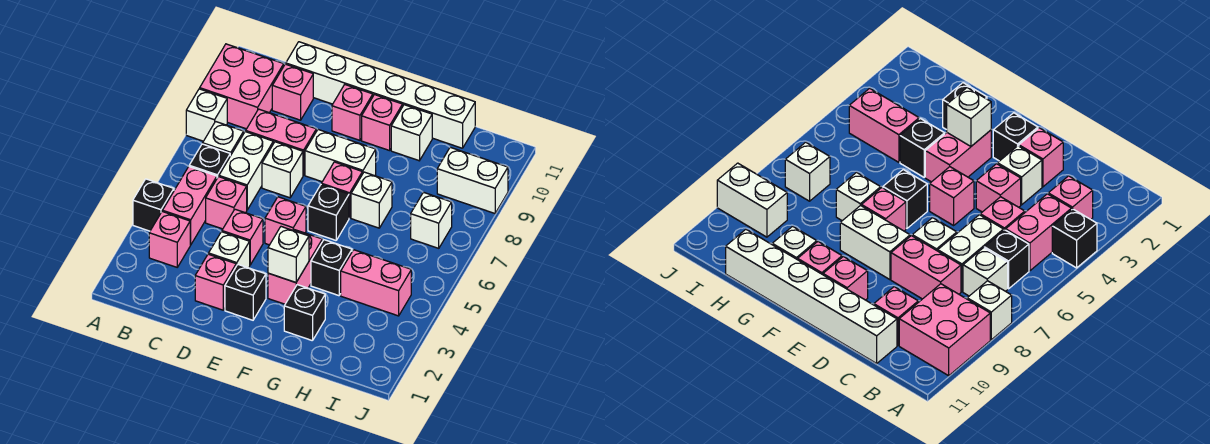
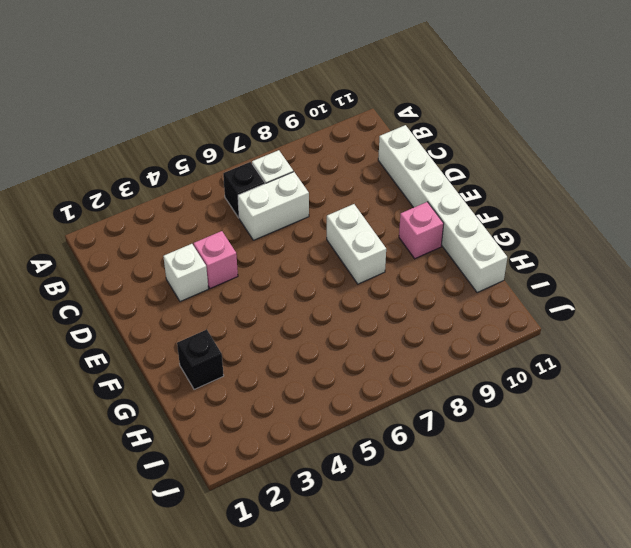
none -> black brick A4 level 1
none -> white brick A8 level 1
none -> pink brick A9:B10 level 1
none -> pink brick B3 level 1

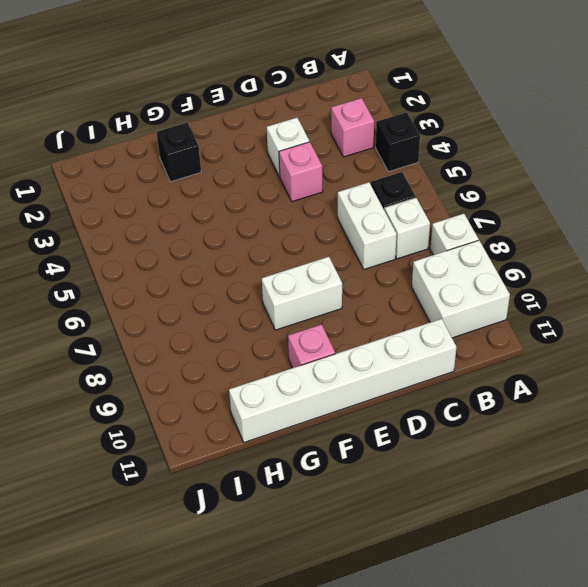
white brick A9:B10 level 1 -> pink brick A9:B10 level 1
none -> pink brick B4:B5 level 1
none -> pink brick C5 level 1
none -> pink brick C8:D8 level 1
none -> pink brick C10 level 1

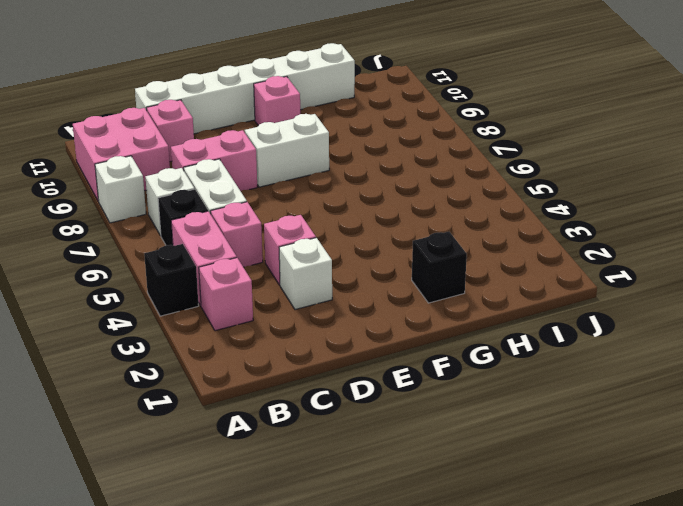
none -> pink brick D2 level 1
none -> white brick D7 level 1
none -> black brick E2 level 1
none -> pink brick E5 level 1

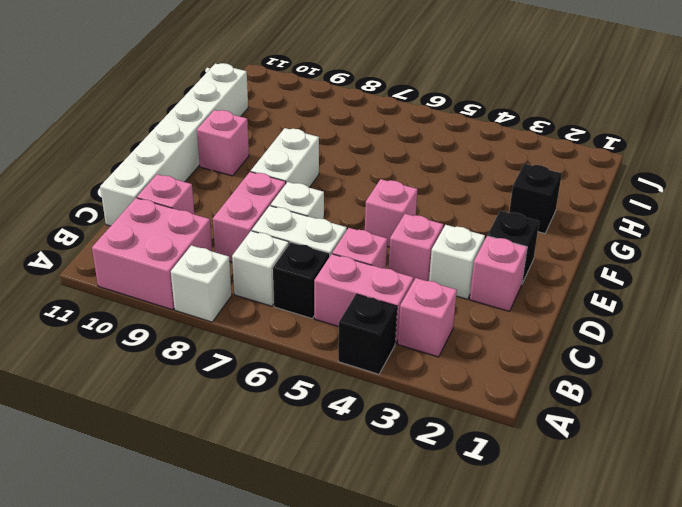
none -> pink brick E10 level 1
none -> pink brick F3:F4 level 1
none -> black brick F6 level 1
none -> pink brick F7 level 1

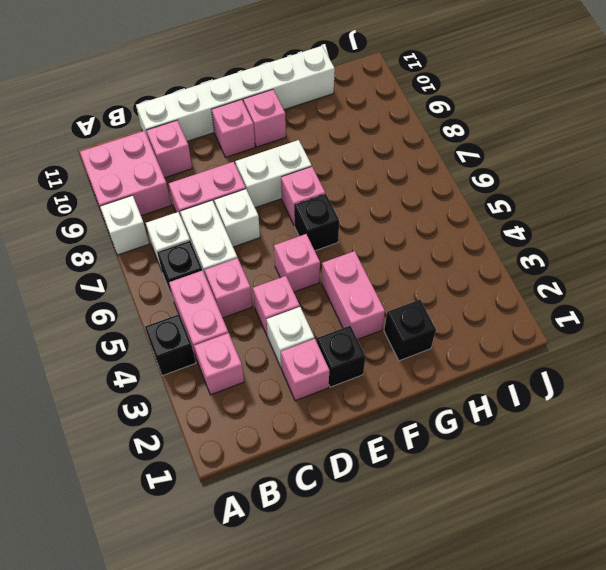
none -> black brick G4 level 1
none -> white brick G7 level 1
none -> white brick G10 level 1
none -> pink brick H4:I4 level 1

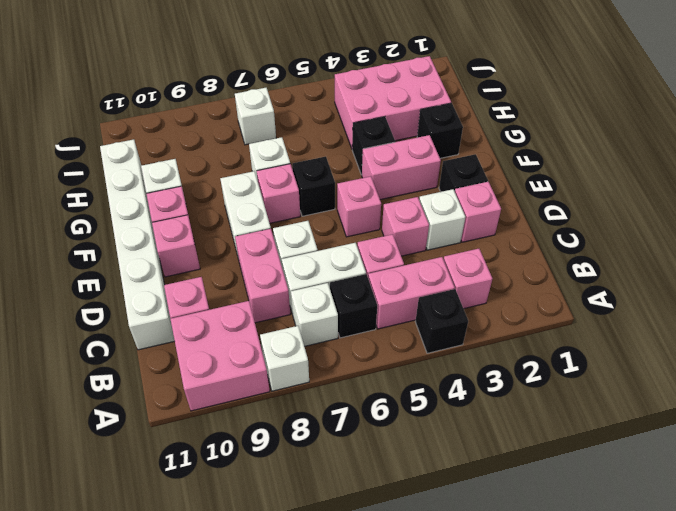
pink brick H2:I4 level 1 -> pink brick H4:I4 level 1
none -> white brick I9:J9 level 1
none -> white brick F3 level 2

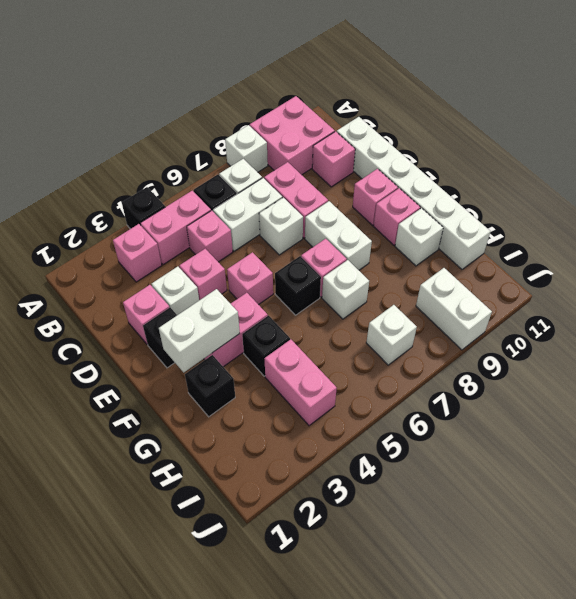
white brick F2:F3 level 2 -> white brick F3 level 2

